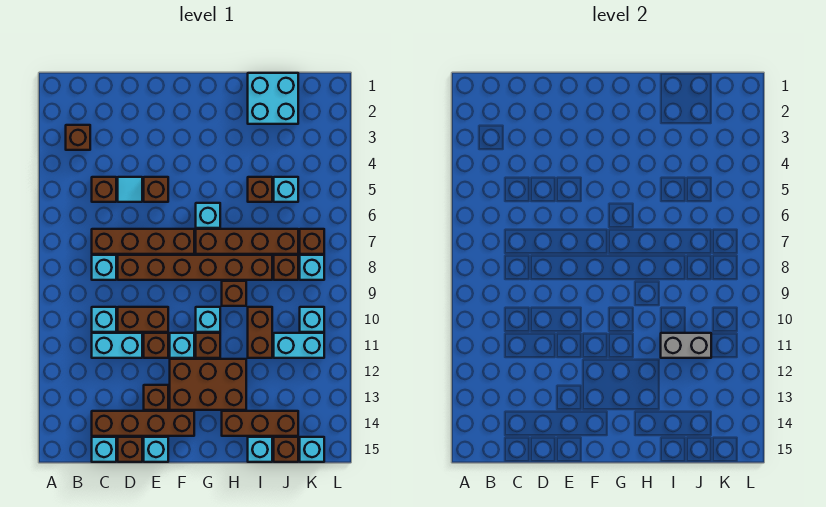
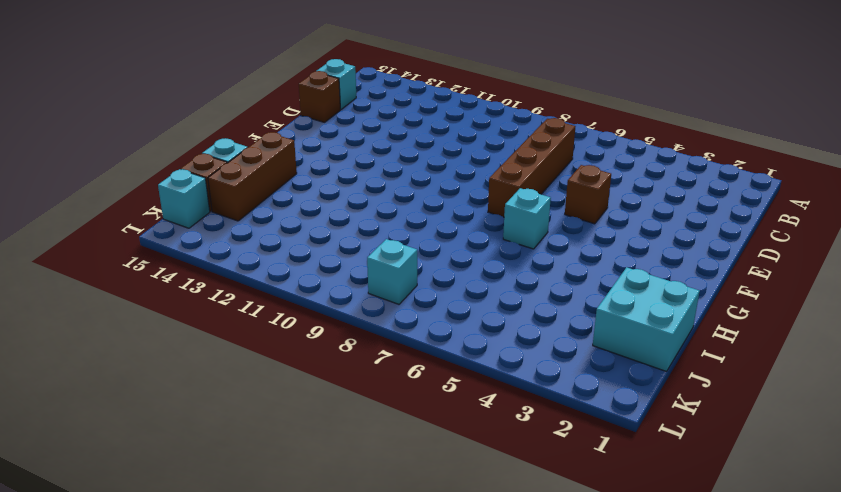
none -> brown brick B3 level 1
none -> brown brick C5 level 1
none -> cyan brick C8 level 1
none -> cyan brick C10 level 1

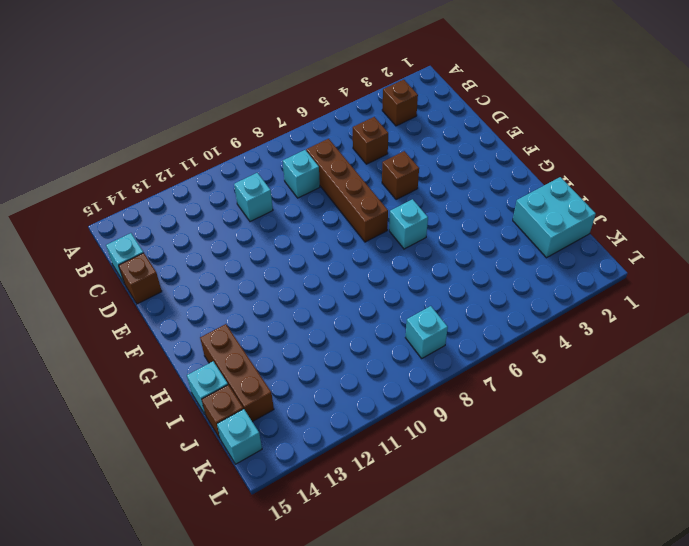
none -> cyan brick C11:D11 level 1
none -> brown brick C14:F14 level 1
none -> cyan tile D5 level 1
none -> brown brick D8:I8 level 1

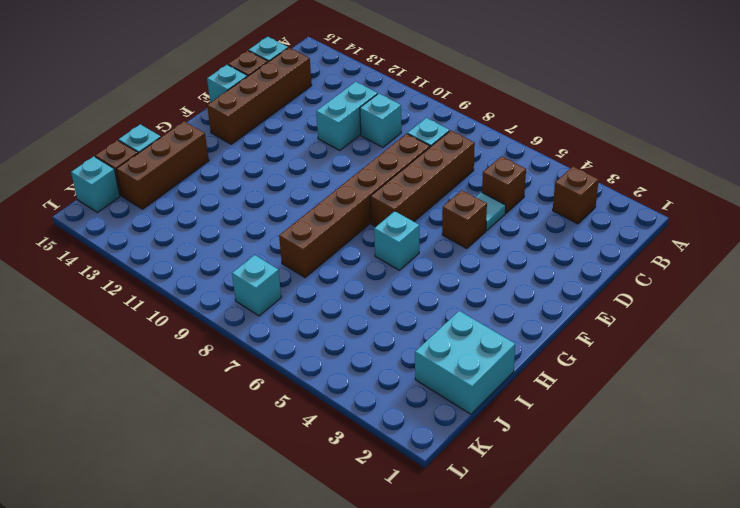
none -> brown brick D10:E10 level 1
none -> brown brick E11 level 1
none -> brown brick E13 level 1
none -> cyan brick F11 level 1

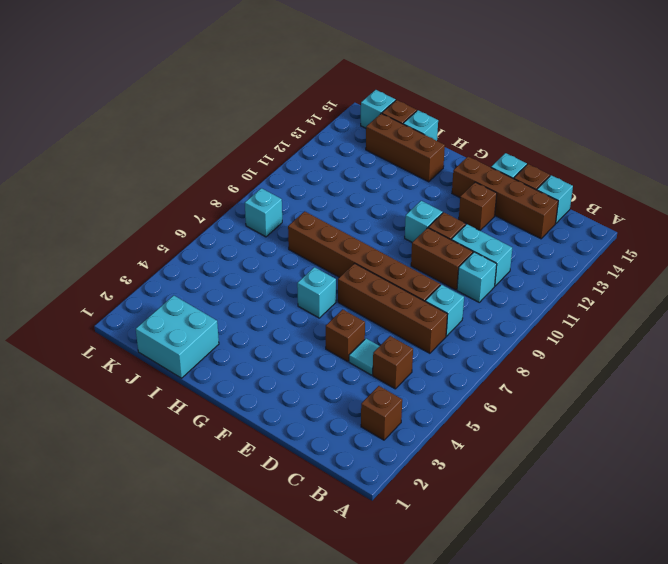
none -> brown brick F12:H13 level 1
none -> brown brick G7:J7 level 1
none -> cyan brick G10 level 1
none -> brown brick G11 level 1

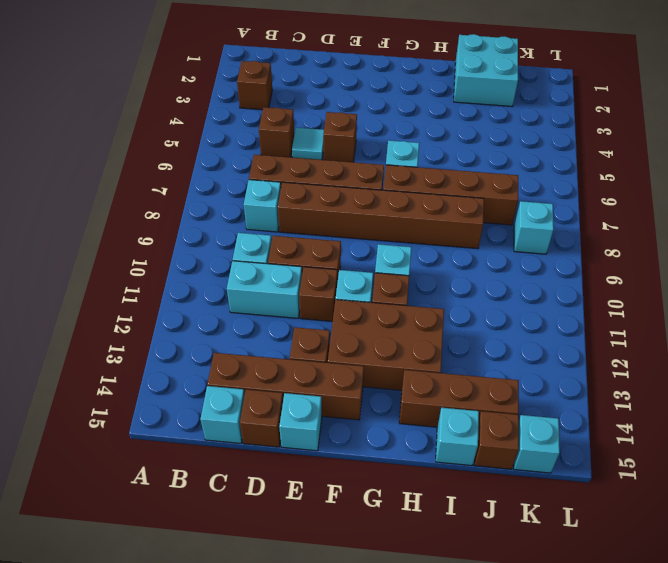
none -> brown brick H9 level 1
none -> brown brick I5 level 1
none -> brown brick I10:I11 level 1
none -> cyan brick J5 level 1

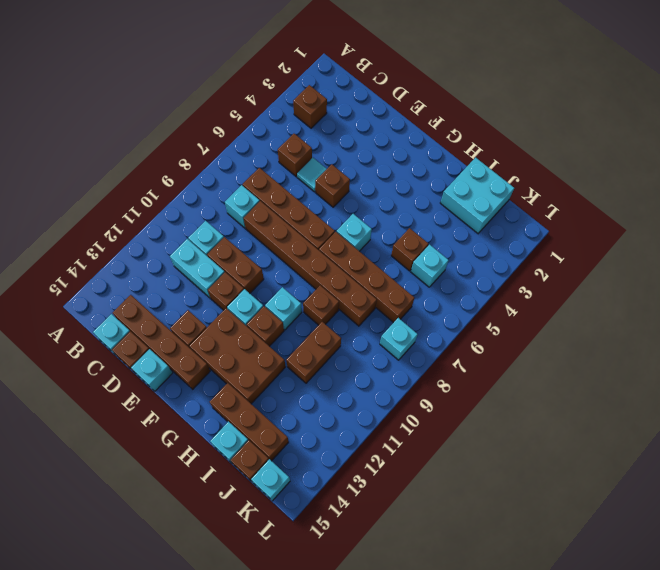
none -> brown brick J8 level 1
none -> cyan brick J11:K11 level 1
none -> brown brick K7 level 1
none -> cyan brick K10 level 1

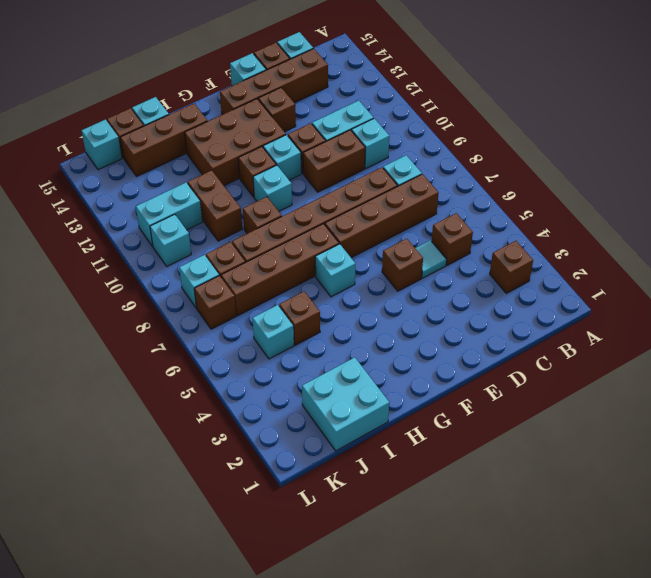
none -> grey brick I11:J11 level 2

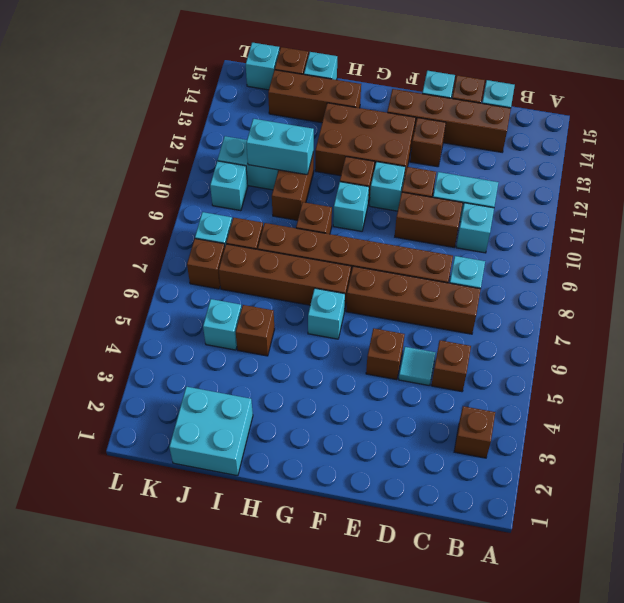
cyan brick I11:J11 level 2 -> grey brick I11:J11 level 2

